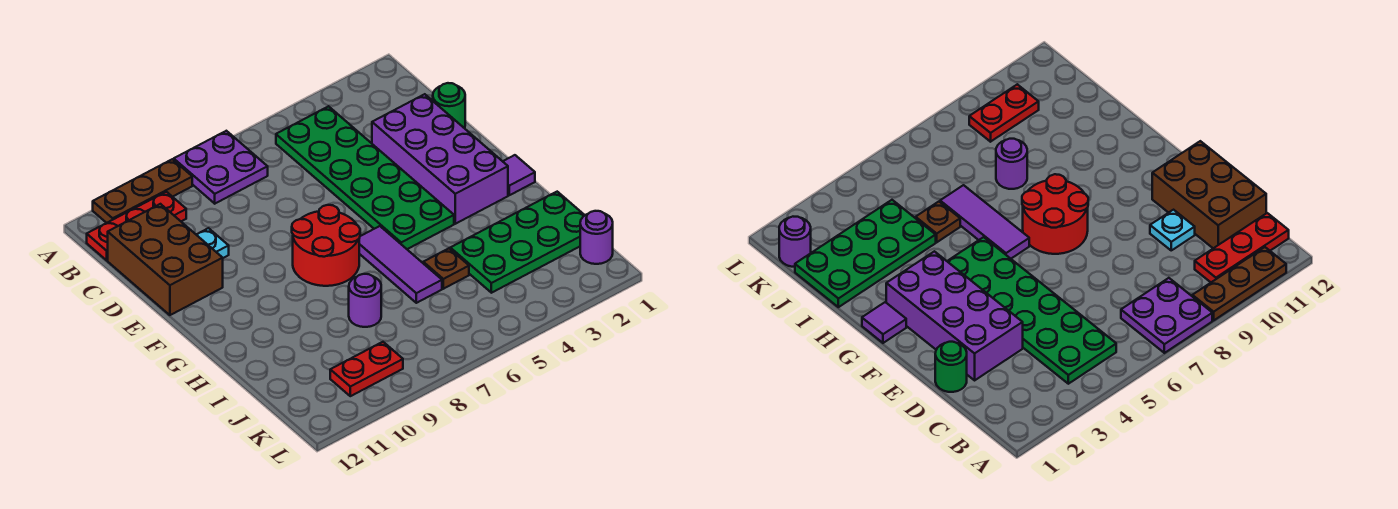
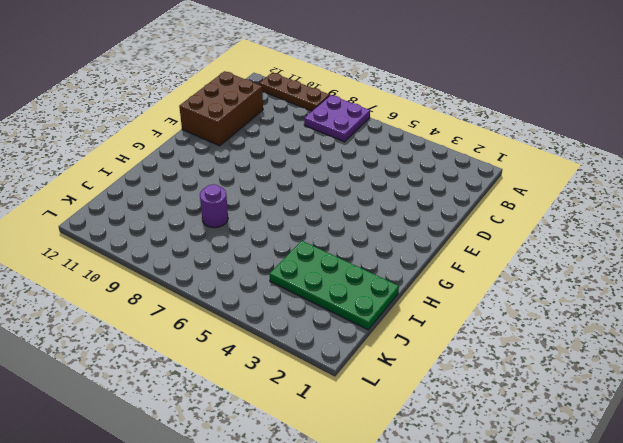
none -> green plate B4:G5 level 1
none -> red plate B10:B12 level 1
none -> green round brick D1 level 1

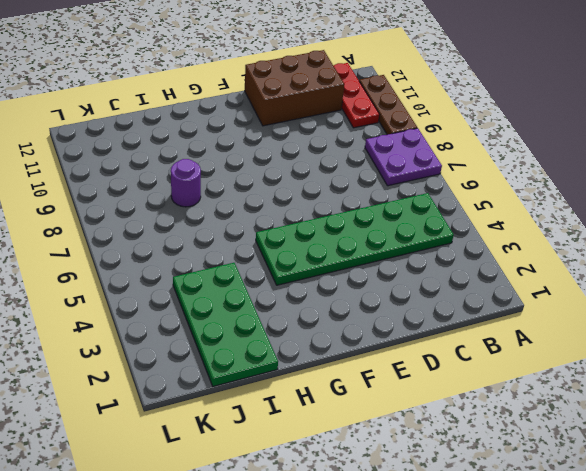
none -> green round brick D1 level 1
none -> purple brick D2:G3 level 1
none -> cyan plate D10 level 1

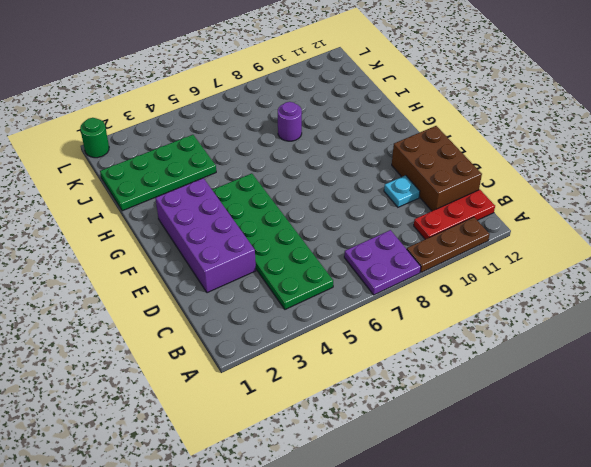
green round brick L1 level 1 -> green round brick D1 level 1
none -> red round brick F7:G8 level 1
none -> purple tile G1 level 1
none -> purple tile G6:I6 level 1

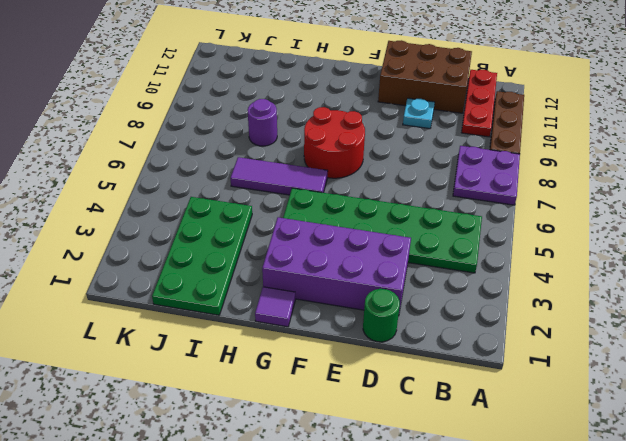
none -> brown plate I5 level 1
none -> purple round brick K1 level 1
none -> red plate K9:K10 level 1

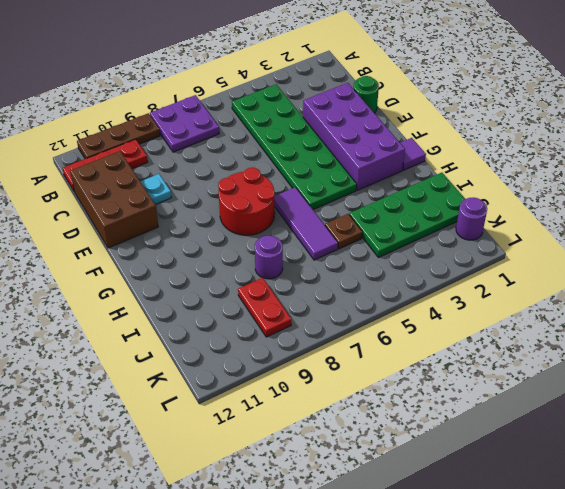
red plate J9:K9 level 1 -> red plate K9:K10 level 1

